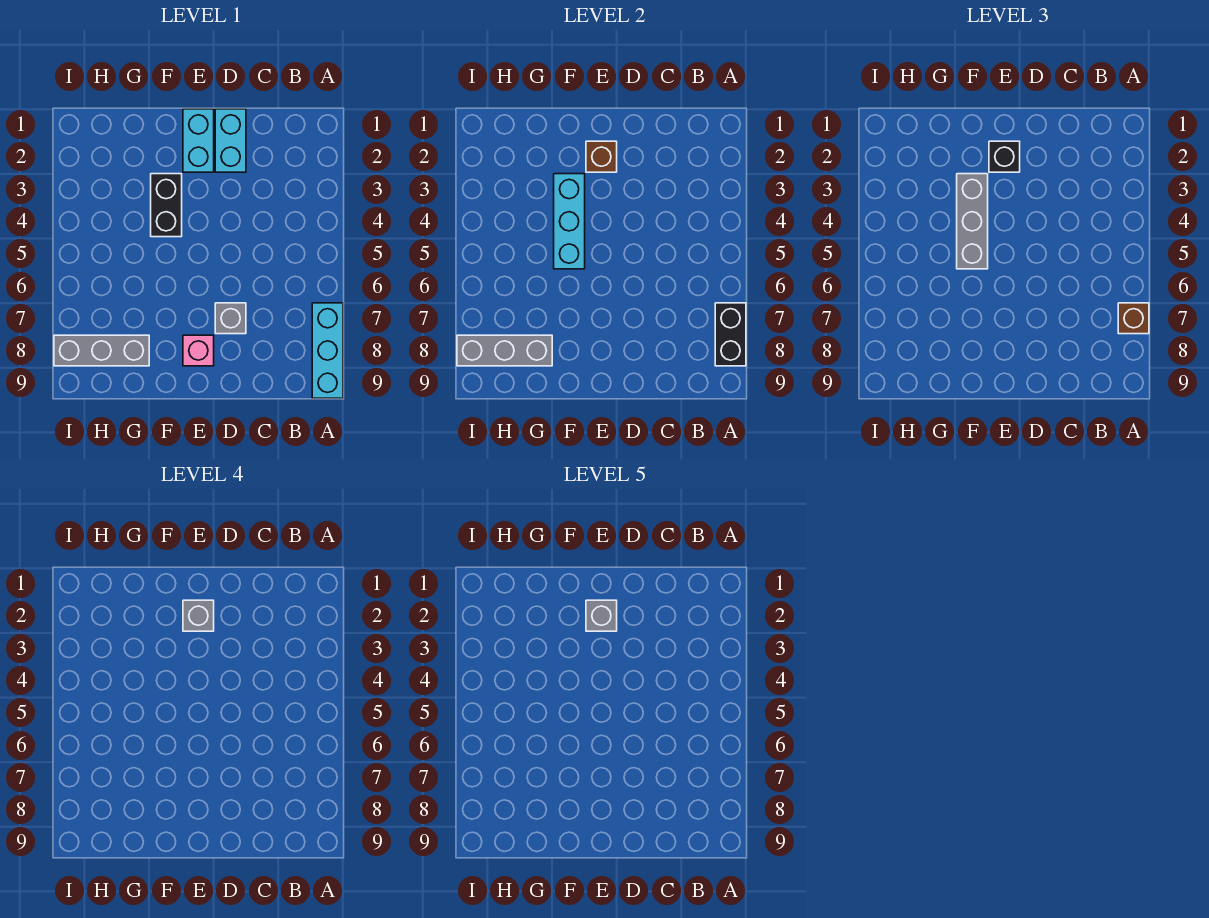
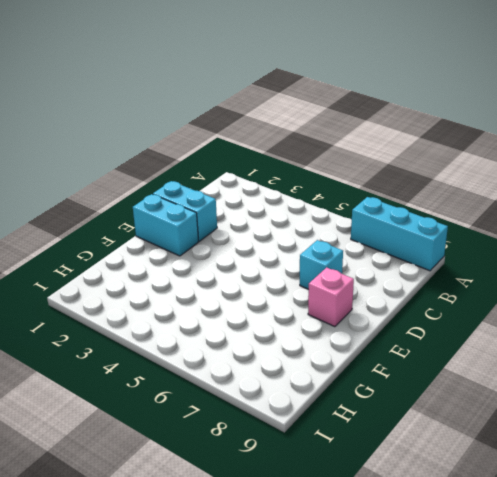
cyan brick D7 level 1 -> grey brick D7 level 1
none -> black brick F3:F4 level 1
none -> grey brick G8:I8 level 1
none -> black brick A7:A8 level 2

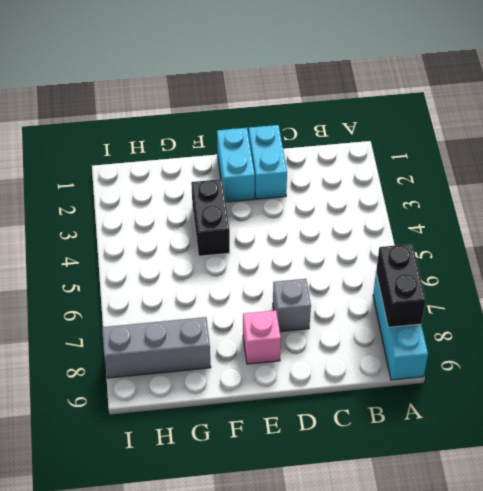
none -> brown brick E2 level 2
none -> cyan brick F3:F5 level 2
none -> grey brick G8:I8 level 2

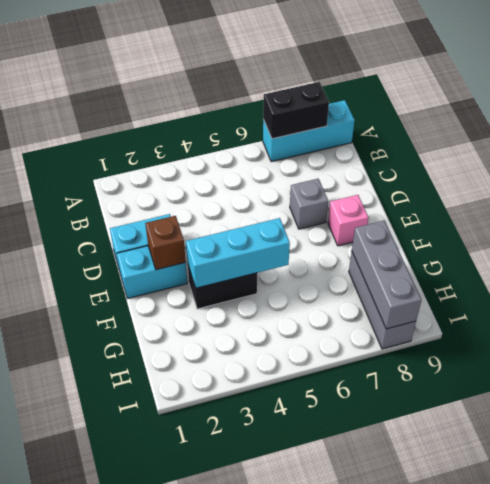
none -> brown brick A7 level 3
none -> black brick E2 level 3
none -> grey brick F3:F5 level 3

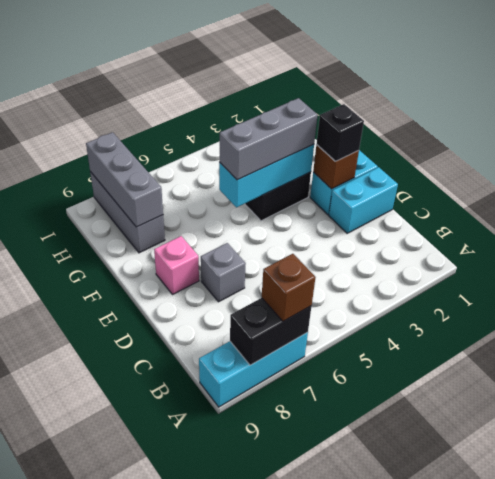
none -> grey brick E2 level 4
none -> grey brick E2 level 5

